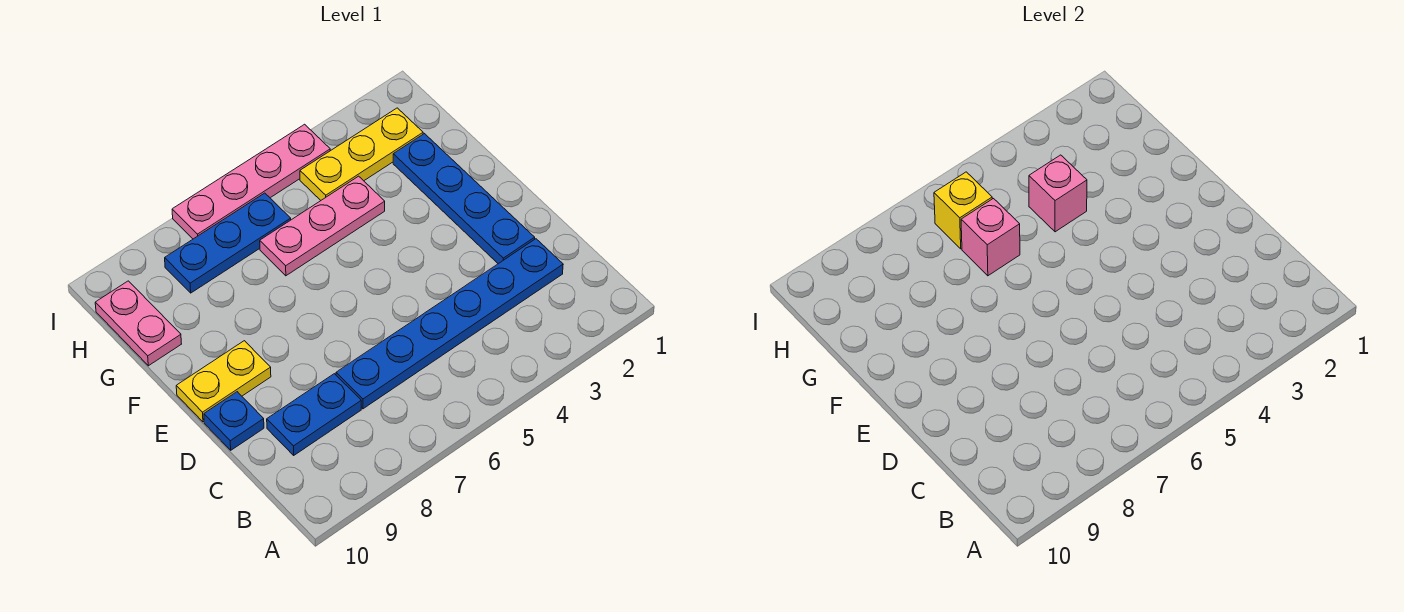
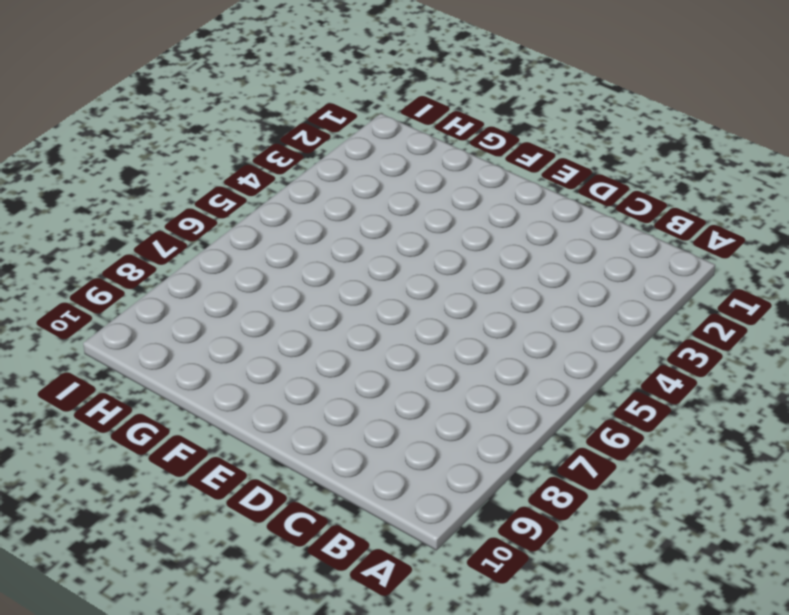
none -> blue plate C2:C7 level 1
none -> blue plate C8:C9 level 1
none -> blue plate D2:G2 level 1

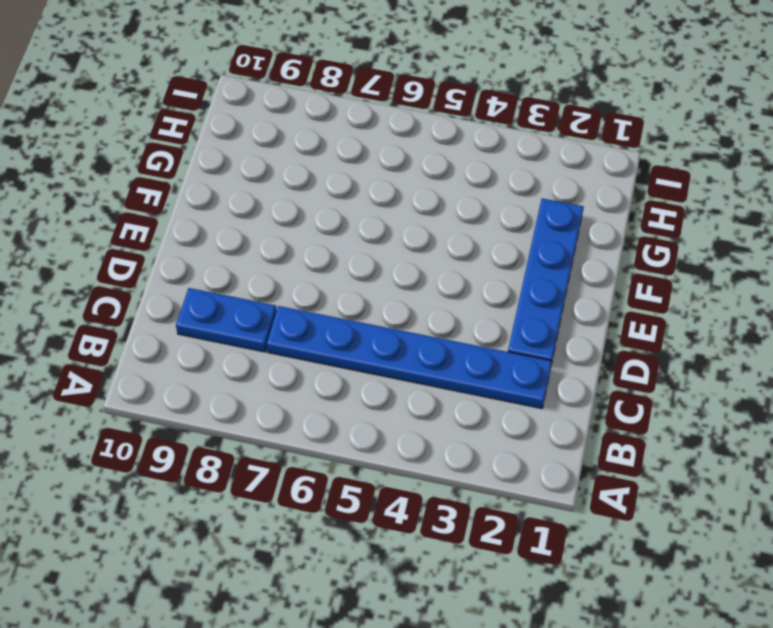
none -> blue plate D10 level 1
none -> yellow plate E9:E10 level 1
none -> pink plate G4:G6 level 1

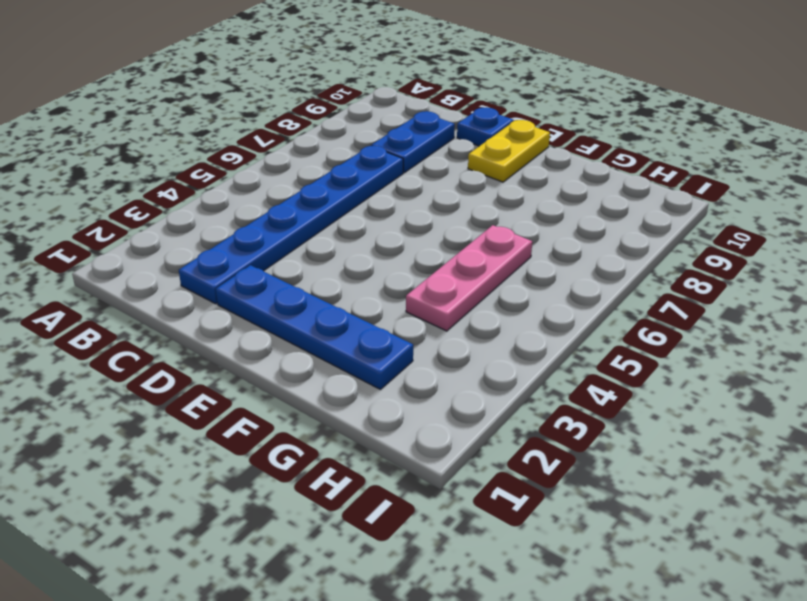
none -> pink plate G10:H10 level 1
none -> yellow plate H2:H4 level 1
none -> blue plate H6:H8 level 1

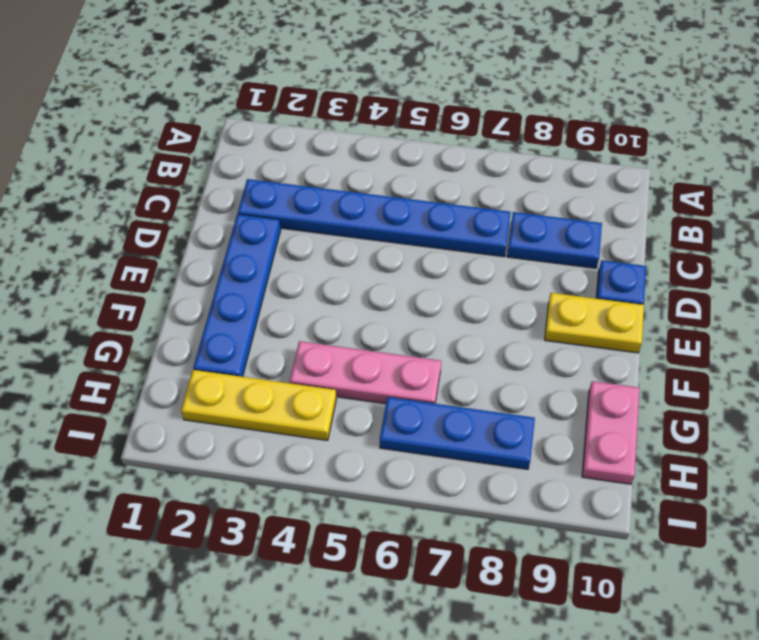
none -> pink plate I4:I7 level 1
none -> pink brick G4 level 2
none -> pink brick G6 level 2

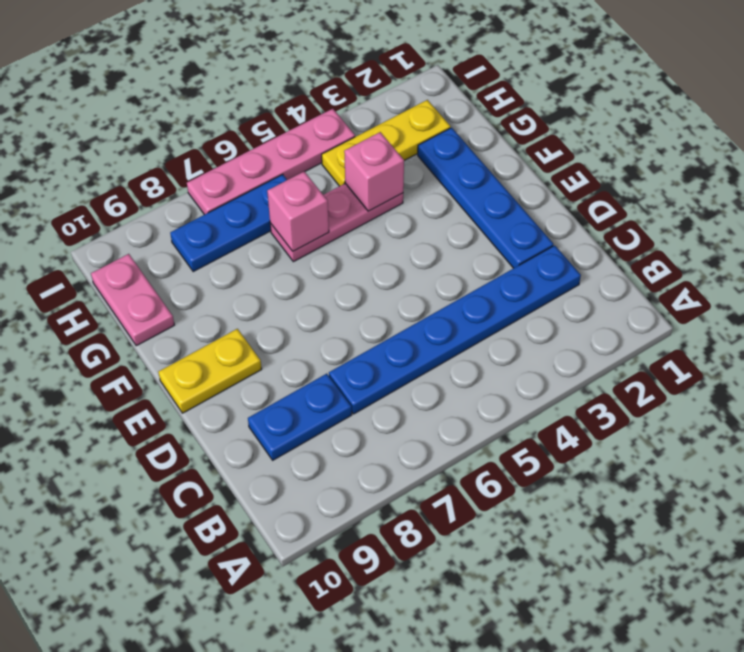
none -> blue plate D10 level 1
none -> yellow brick H6 level 2

